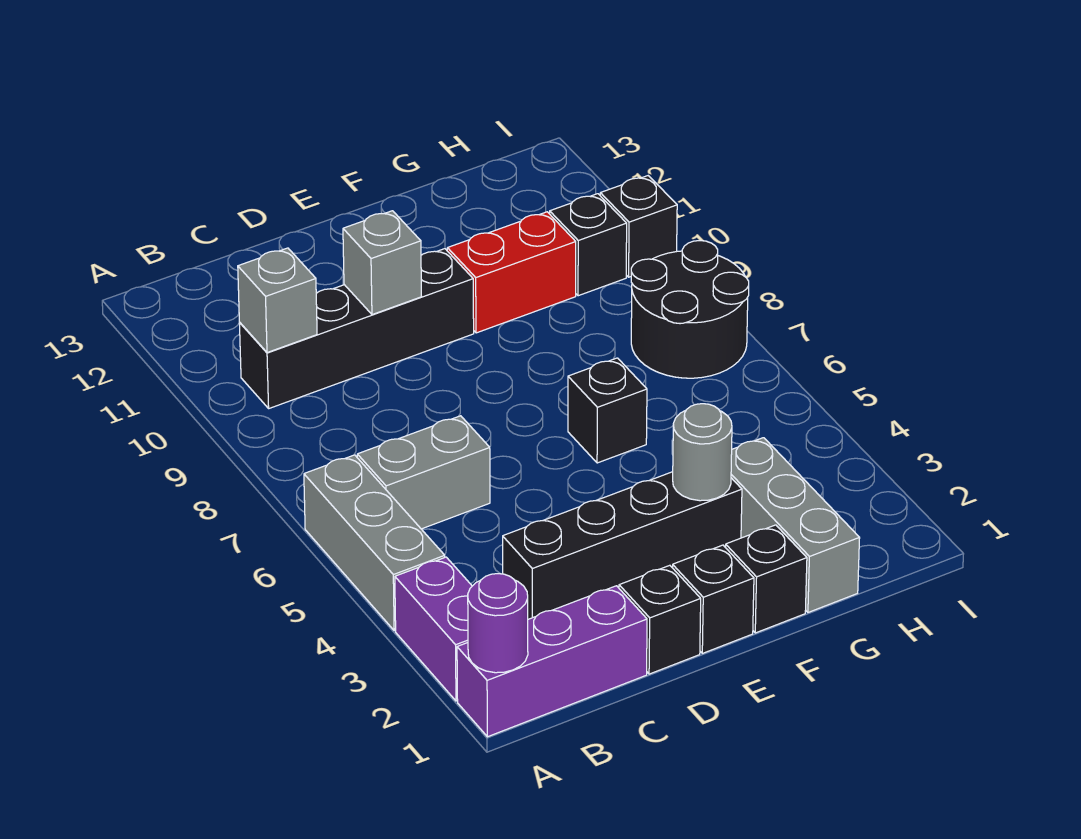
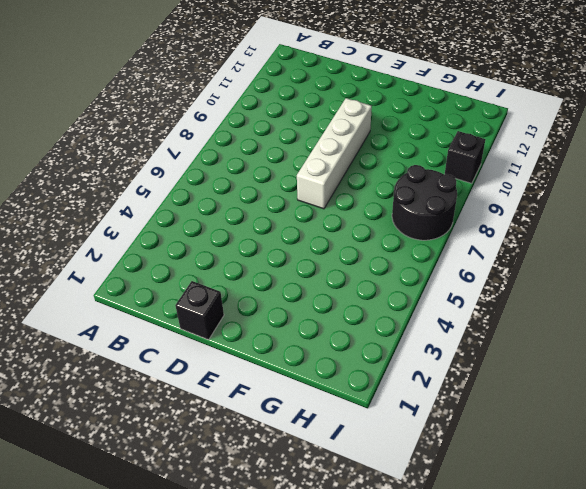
white brick E7:E10 level 1 -> black brick B10:E10 level 1
none -> purple brick A1:C1 level 1
none -> purple brick A2:A3 level 1
none -> grey brick A4:A6 level 1

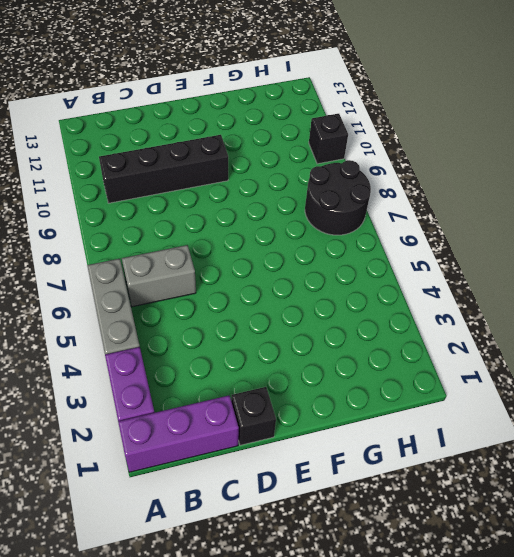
none -> black brick C3:F3 level 1
none -> black brick E1 level 1
none -> black brick F1 level 1

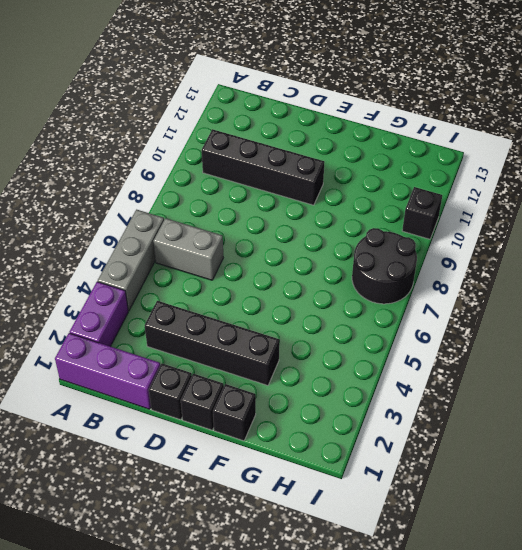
none -> black brick F6 level 1
none -> red brick F10:G10 level 1
none -> grey brick G1:G3 level 1

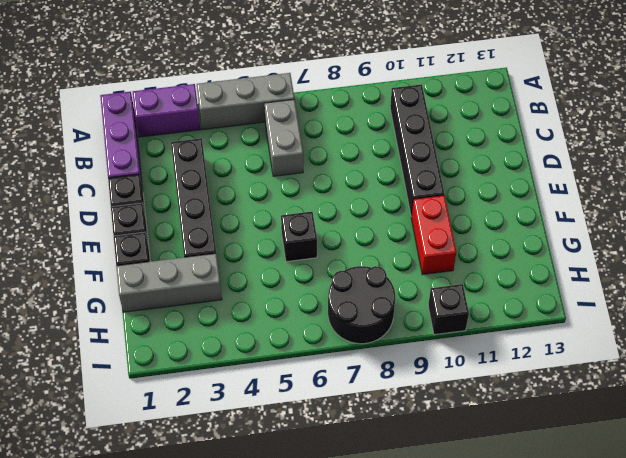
none -> black brick H10 level 1
none -> purple round brick A1 level 2
none -> grey brick B10 level 2

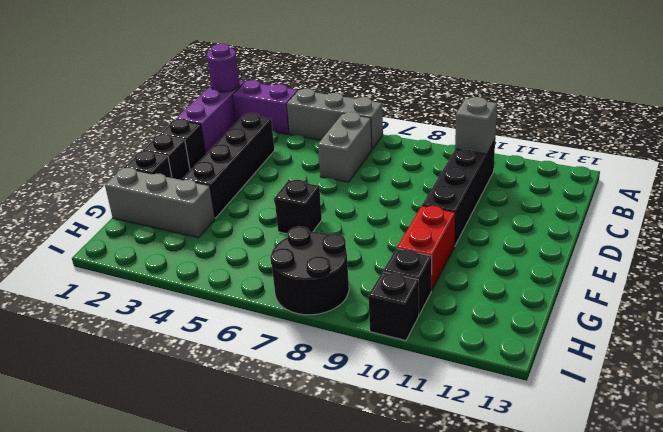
none -> grey brick D10 level 2
none -> grey round brick F3 level 2

